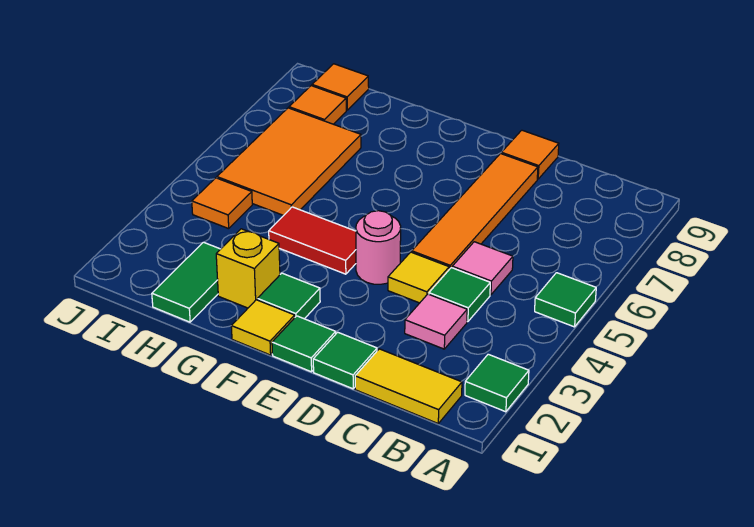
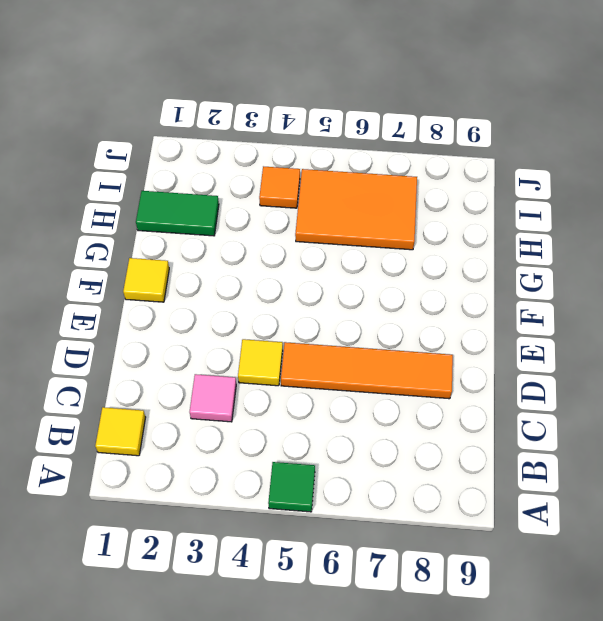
yellow tile B1 level 1 -> yellow tile B1:C1 level 1
none -> green tile A2 level 1
none -> green tile C4 level 1
none -> pink tile C5 level 1

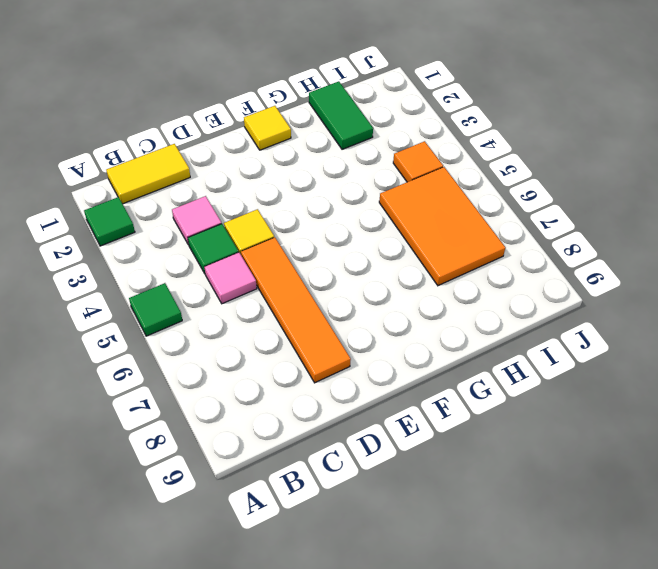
none -> green tile D1 level 1
none -> orange tile D9 level 1
none -> green tile E1 level 1

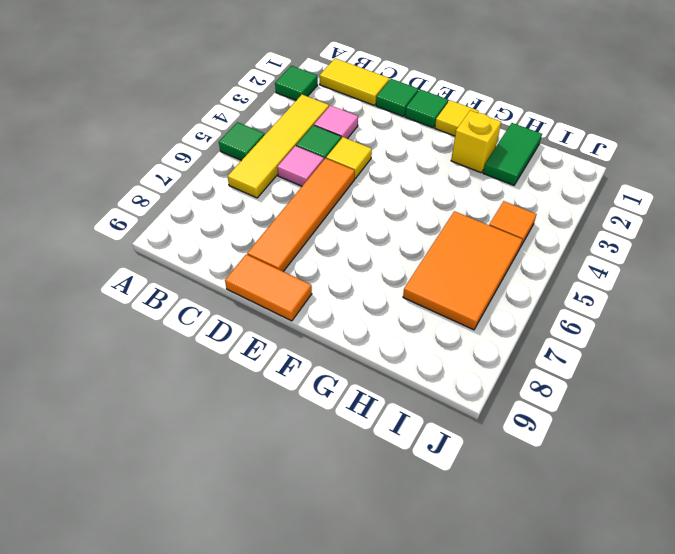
yellow tile B3:B6 level 1 -> none
orange tile D9:E9 level 1 -> orange tile D9 level 1
none -> pink round brick E4 level 1
none -> green tile F2 level 1
none -> red tile F4:G4 level 1

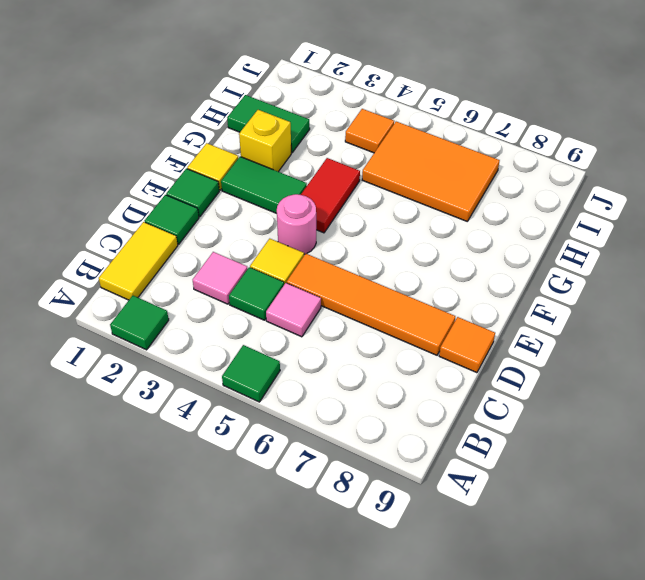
green tile F2:F3 level 1 -> green tile F2 level 1
none -> orange tile I8 level 1
none -> orange tile I9 level 1

